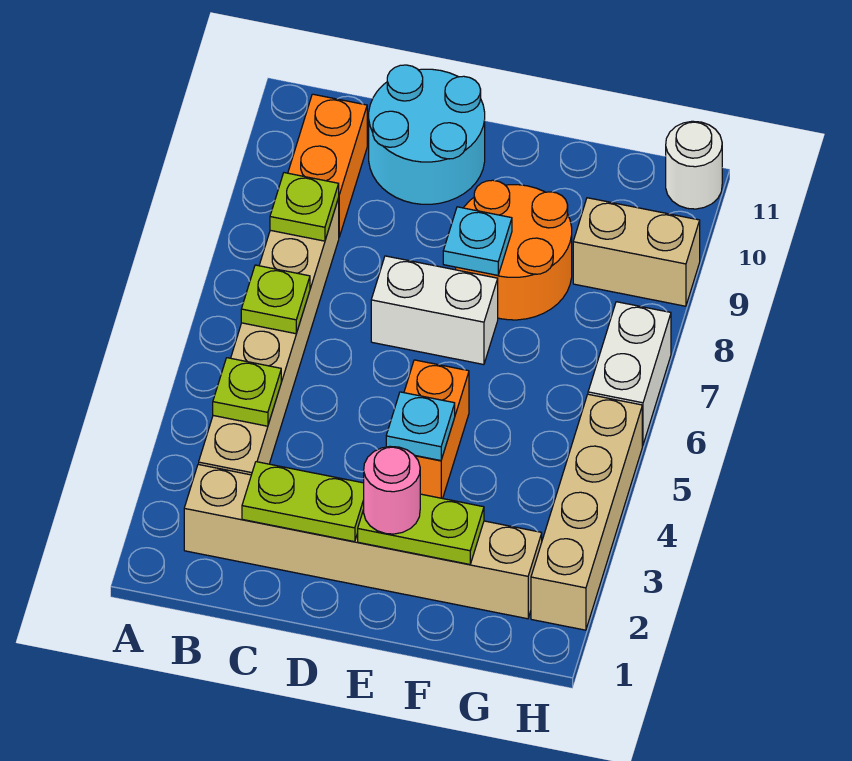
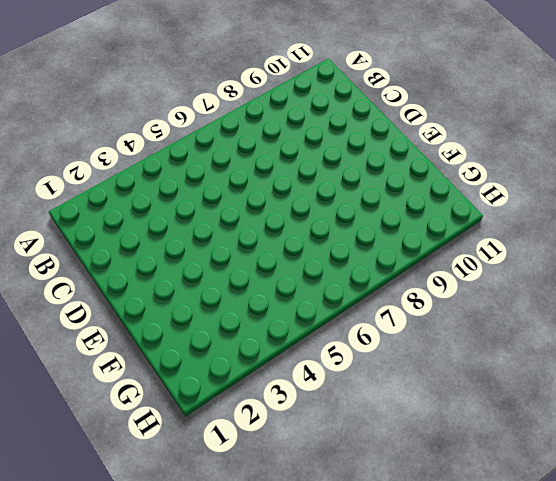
none -> tan brick B2:G2 level 1
none -> tan brick B3:B8 level 1
none -> orange brick B9:B10 level 1

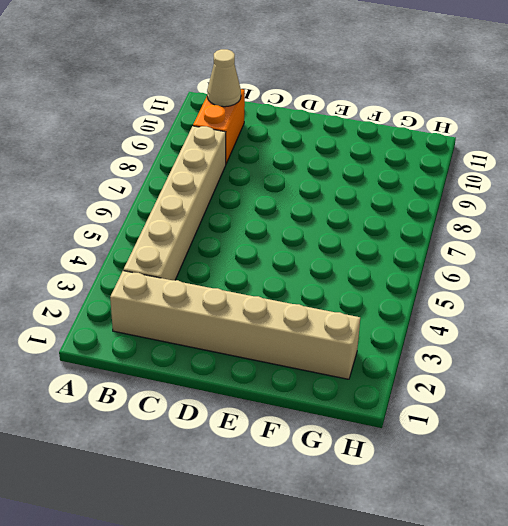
tan cone B10 level 2 -> none
none -> cyan round brick C10:D11 level 1
none -> white brick D7:E7 level 1
none -> orange brick E4:E5 level 1

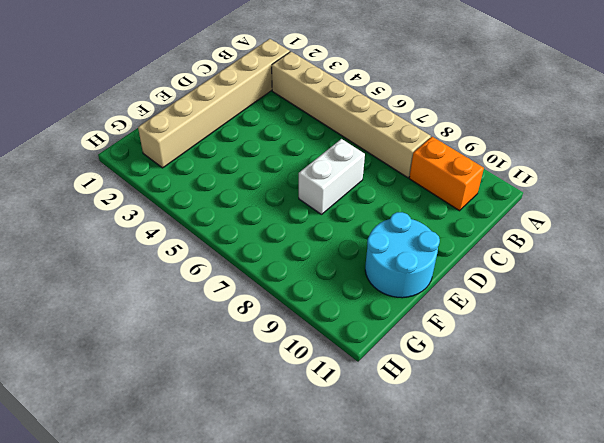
cyan round brick E10:F11 level 1 -> cyan round brick C10:D11 level 1
none -> orange brick E4:E5 level 1
none -> orange round brick E8:F9 level 1
none -> tan brick G9:H9 level 1

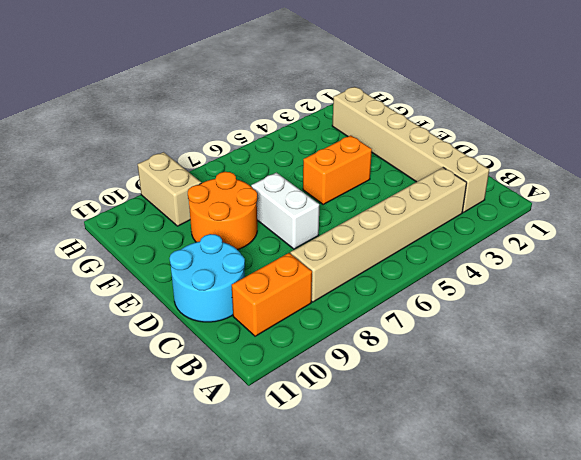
none -> tan brick H2:H5 level 1
none -> white brick H6:H7 level 1
none -> white round brick H11 level 1

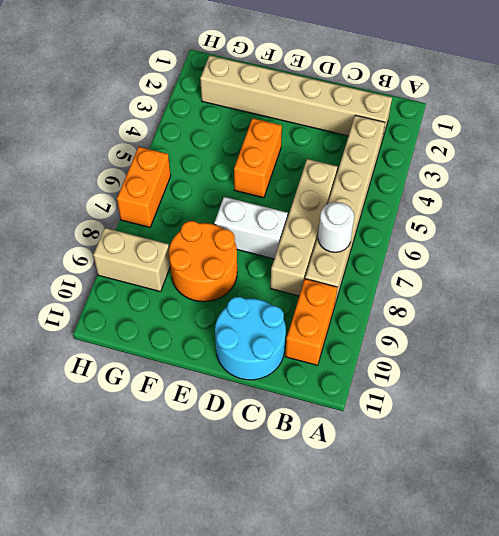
white round brick B7 level 2 -> white round brick H11 level 1
tan brick C5:C8 level 1 -> tan brick H2:H5 level 1
orange brick H6:H7 level 1 -> white brick H6:H7 level 1
none -> lime plate B4 level 2
none -> lime plate B6 level 2
none -> lime plate B8 level 2

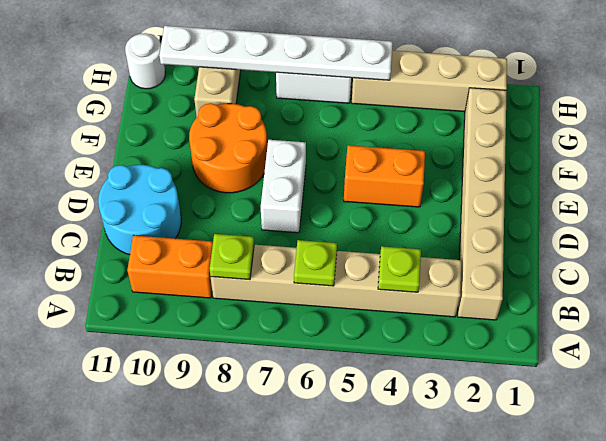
white plate H5:H10 level 2 -> none
none -> lime plate C2:D2 level 2
none -> lime plate E2:F2 level 2
none -> cyan plate E4 level 2

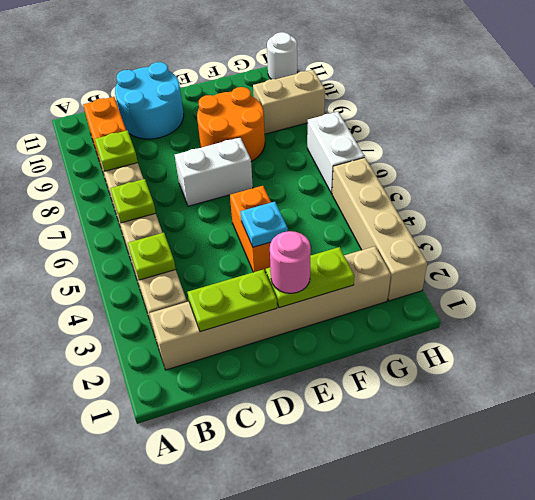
none -> cyan plate E8 level 2

